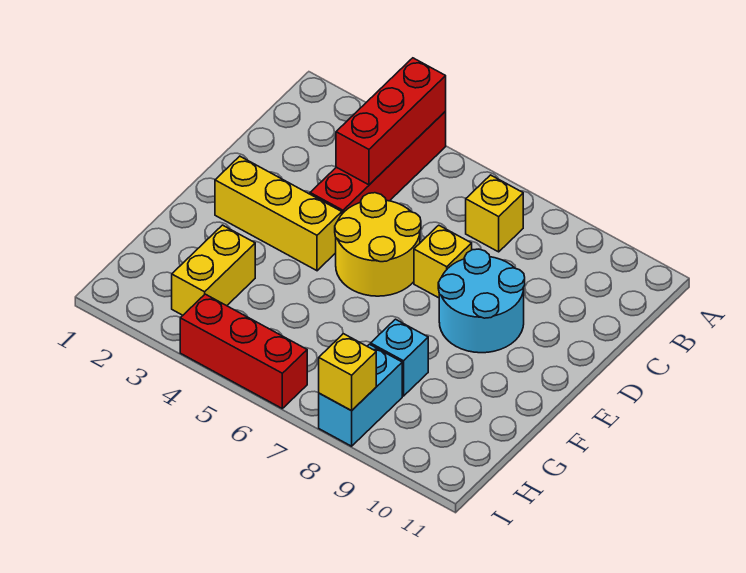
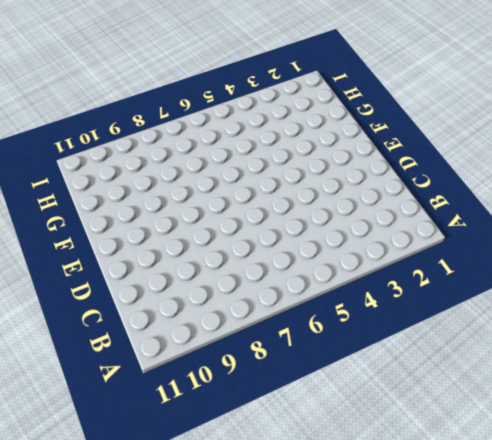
none -> red brick A4:D4 level 1
none -> yellow brick B7 level 1
none -> yellow round brick D5:E6 level 1

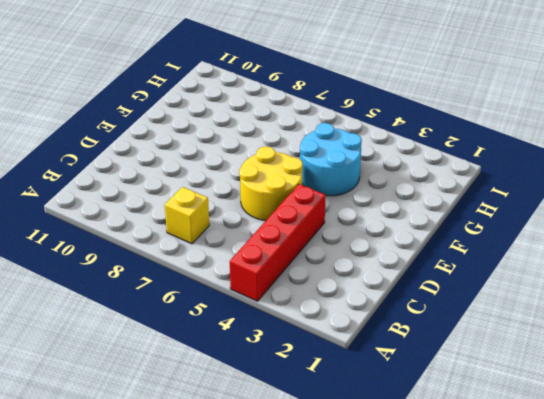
cyan round brick F4:G5 level 1 -> cyan round brick D8:E9 level 1
none -> yellow brick D7 level 1
none -> yellow brick E2:E4 level 1
none -> yellow brick G3:H3 level 1

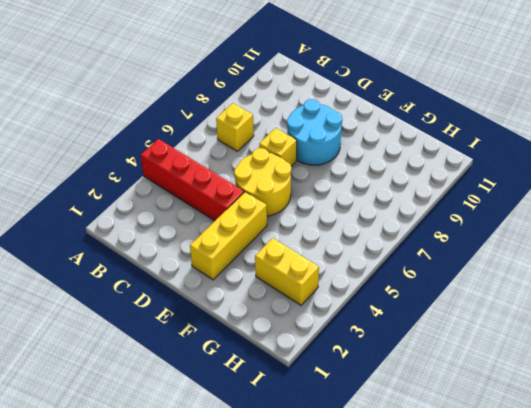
none -> cyan brick G8 level 1
none -> cyan brick H8:I8 level 1
none -> red brick I4:I6 level 1

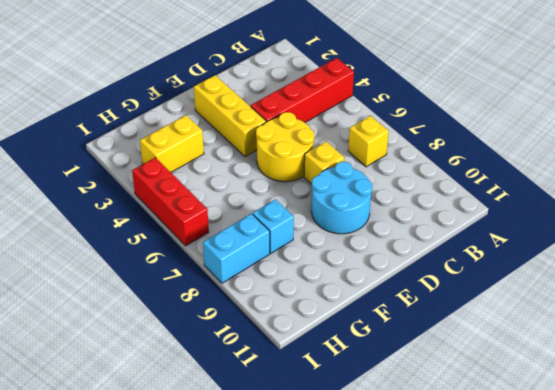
none -> red brick A4:C4 level 2
none -> yellow brick I8 level 2

